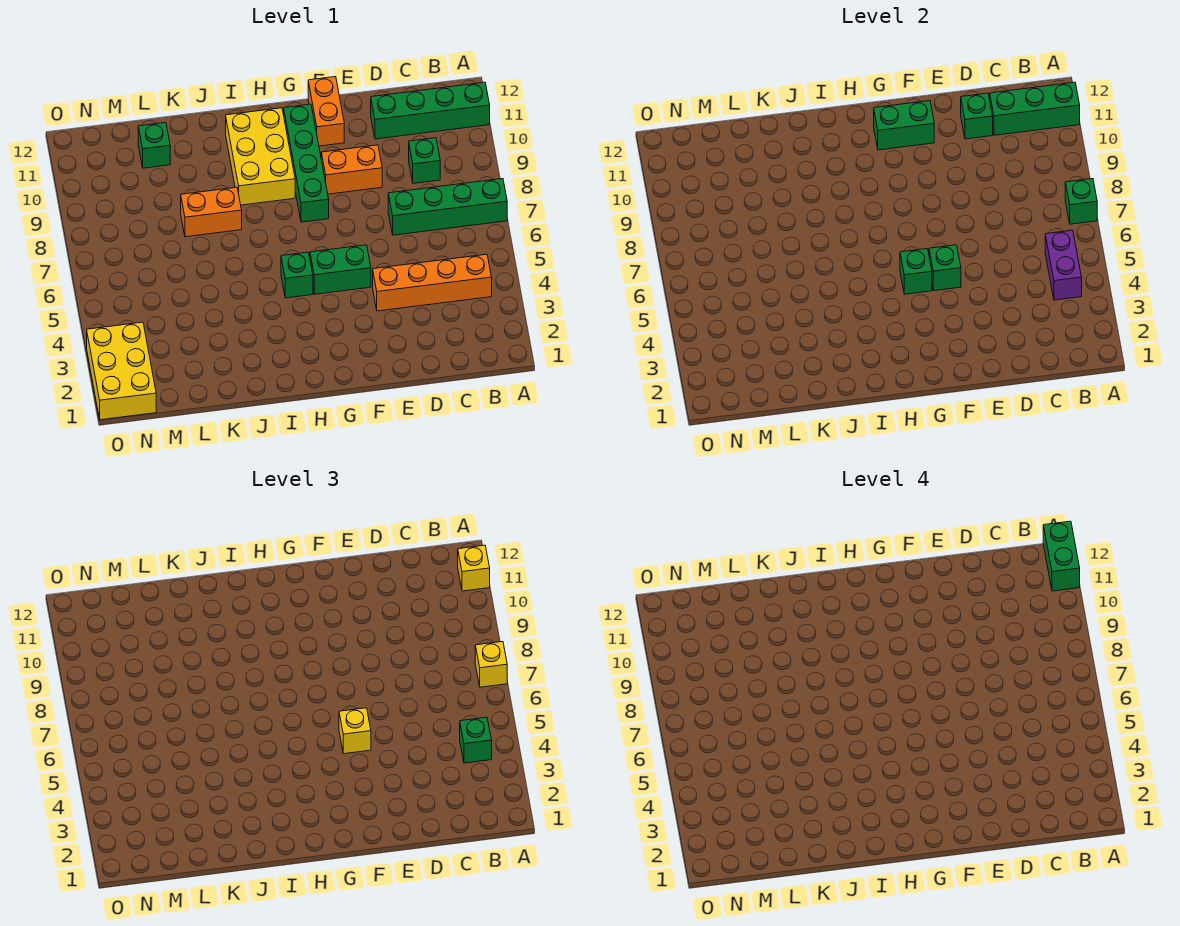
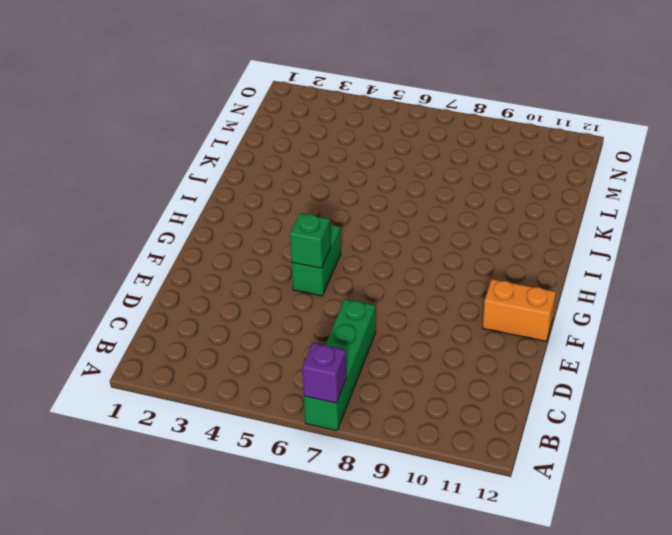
purple brick A7 level 2 -> green brick A7 level 2
none -> green brick A11:D11 level 1
none -> orange brick B4:E4 level 1
none -> green brick C9 level 1

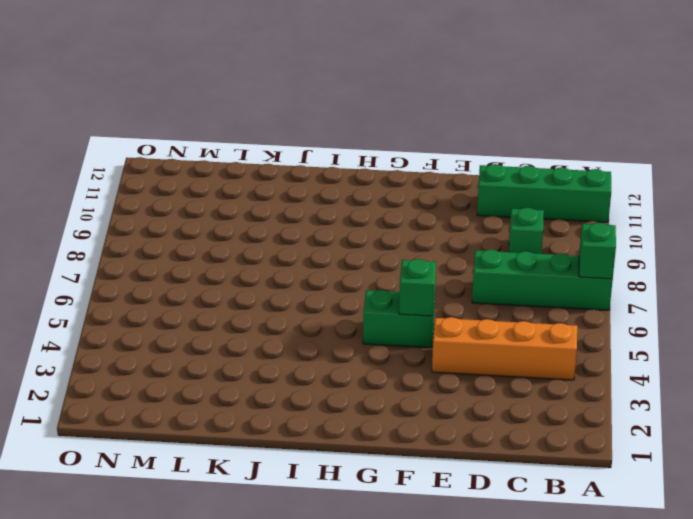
none -> orange brick E9:F9 level 1
none -> orange brick F11:F12 level 1
none -> green brick G8:G11 level 1

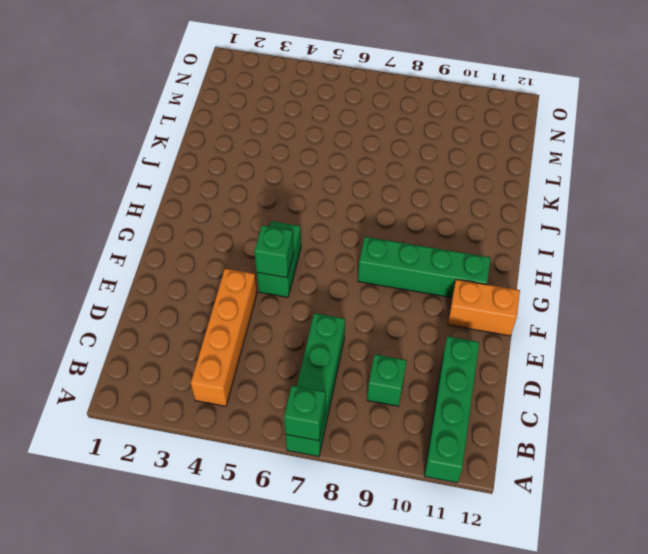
none -> orange brick E9:F9 level 1
none -> green brick H5 level 1
none -> yellow brick H9:I11 level 1

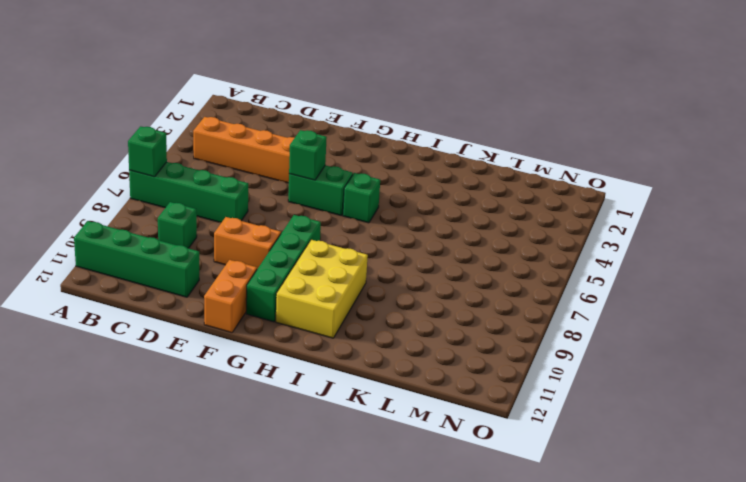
none -> orange brick J8:K8 level 1
none -> green brick L11 level 1
none -> yellow brick N1:O3 level 1

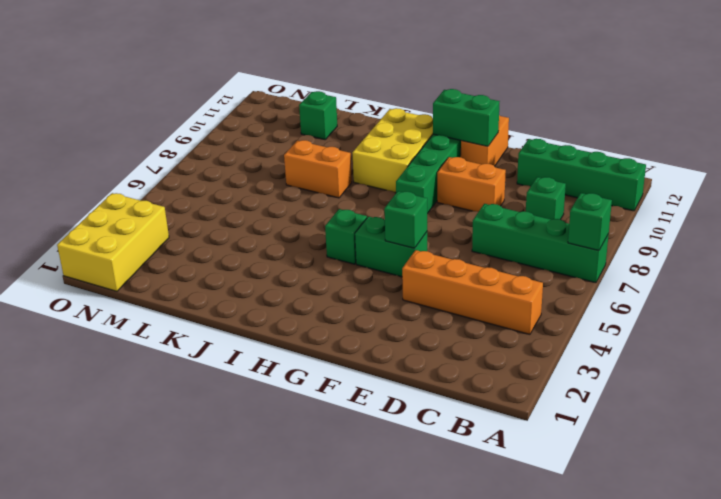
none -> green brick A11:C11 level 2
none -> purple brick B4:B5 level 2
none -> green brick D11 level 2

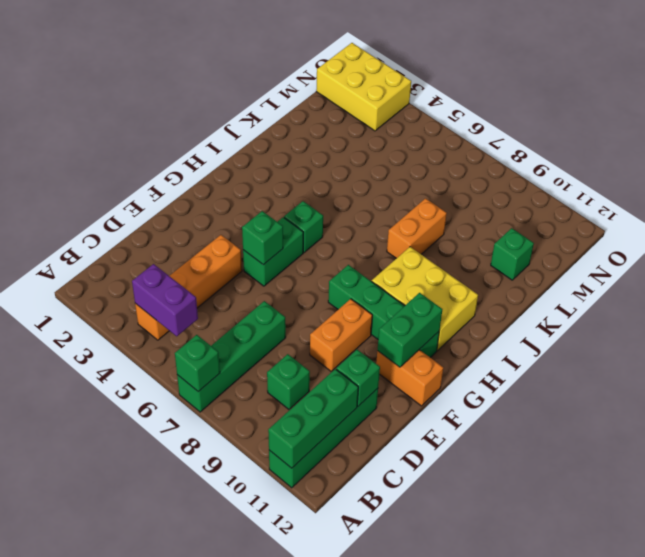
none -> green brick G5 level 2
none -> yellow brick A7 level 3
none -> yellow brick A11 level 3

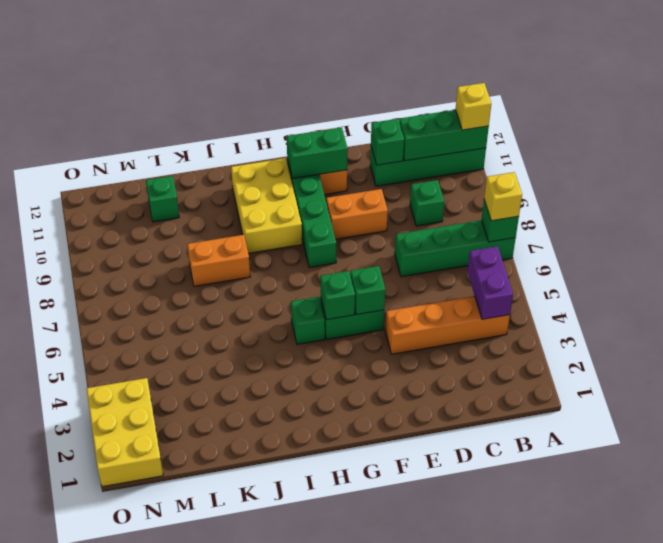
none -> green brick B4 level 3
none -> yellow brick F5 level 3
none -> green brick A11:A12 level 4

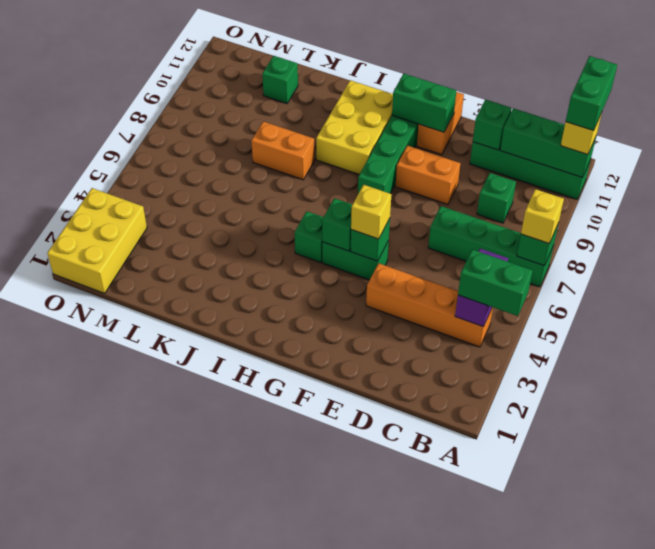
green brick A4:B4 level 3 -> green brick B4 level 3

